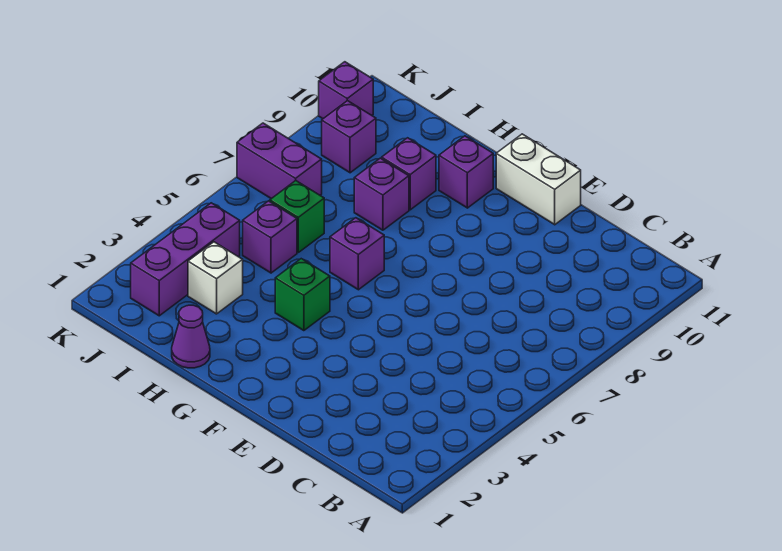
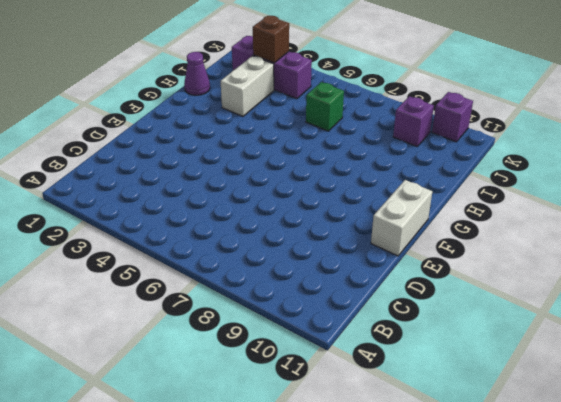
white brick H3:I3 level 1 -> white brick I3 level 1
brown brick J3 level 2 -> none
none -> green brick G4 level 1
none -> purple brick G6 level 1
none -> purple brick G10 level 1

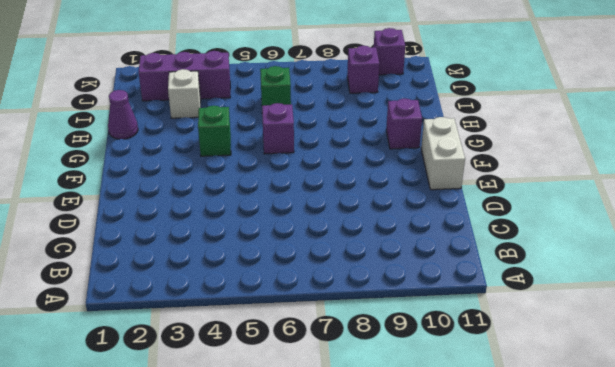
none -> purple brick H8 level 1
none -> purple brick H9 level 1
none -> purple brick I5 level 1

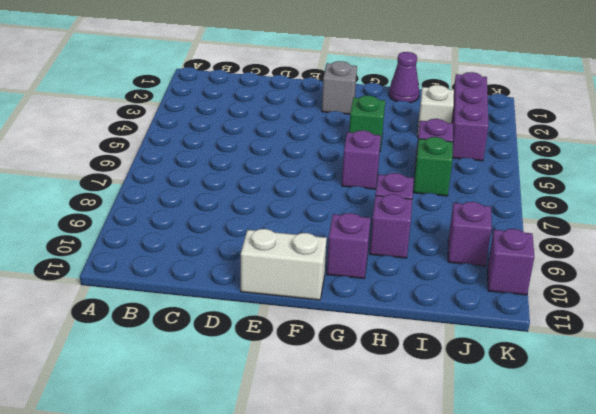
grey brick F2 level 1 -> none
none -> purple brick J7:K7 level 1

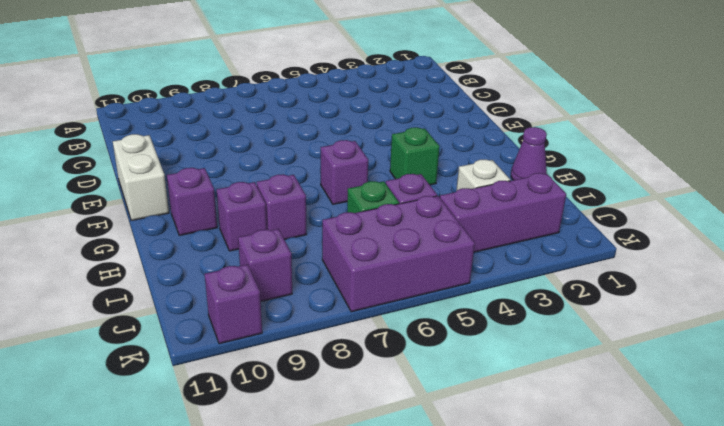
purple brick J5:K7 level 1 -> purple brick J7:K7 level 1

